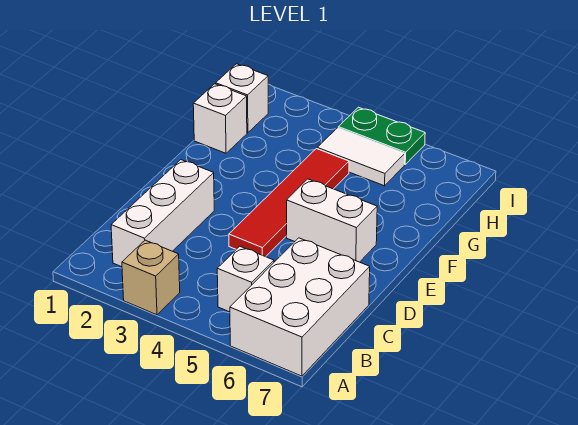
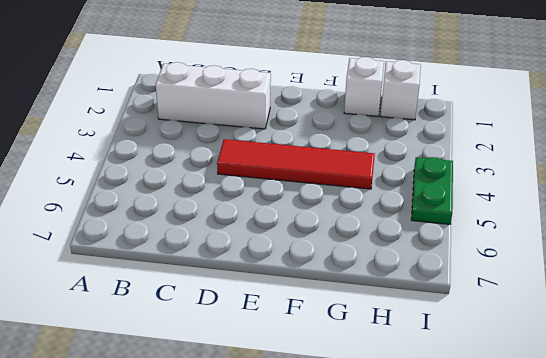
none -> tan brick A3 level 1
none -> white brick A6:C7 level 1

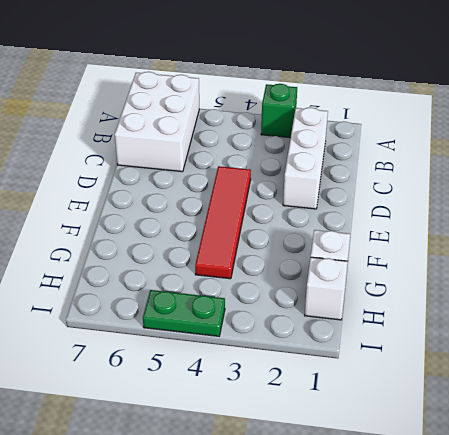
green brick A3 level 1 -> tan brick A3 level 1
none -> white brick B5 level 1
none -> white brick E5:E6 level 1

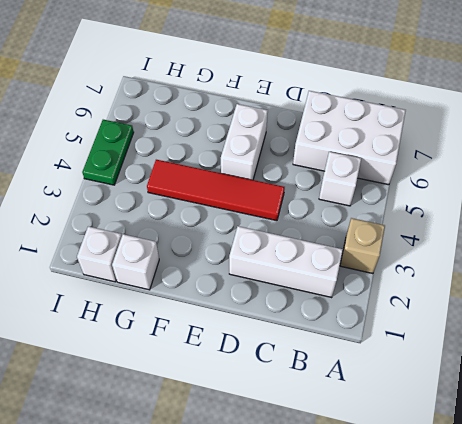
none -> white tile H4:H5 level 1

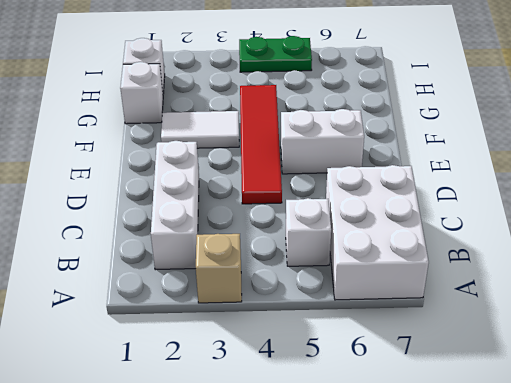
white tile F2:F3 level 1 -> white tile H4:H5 level 1

